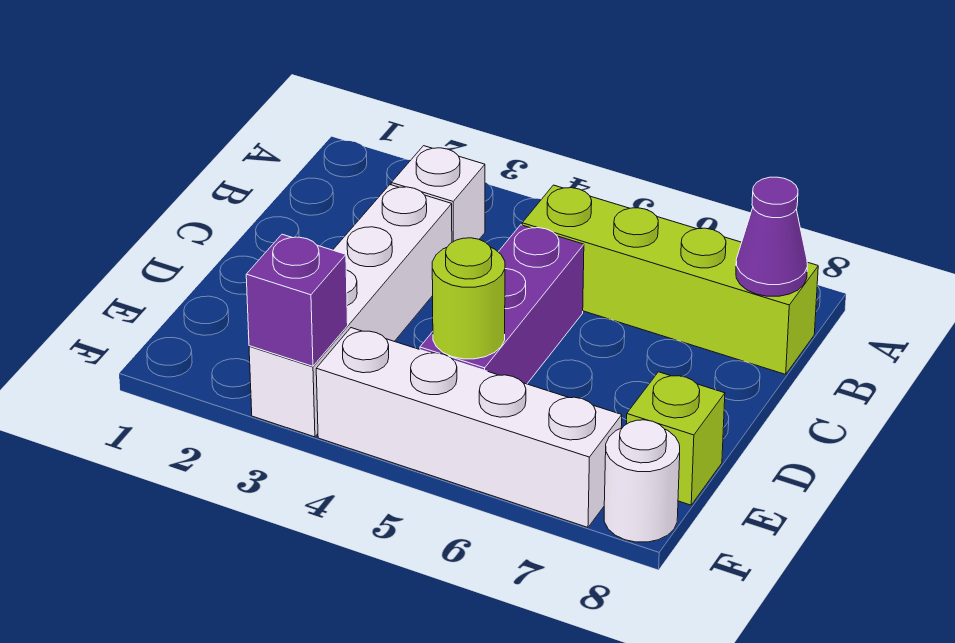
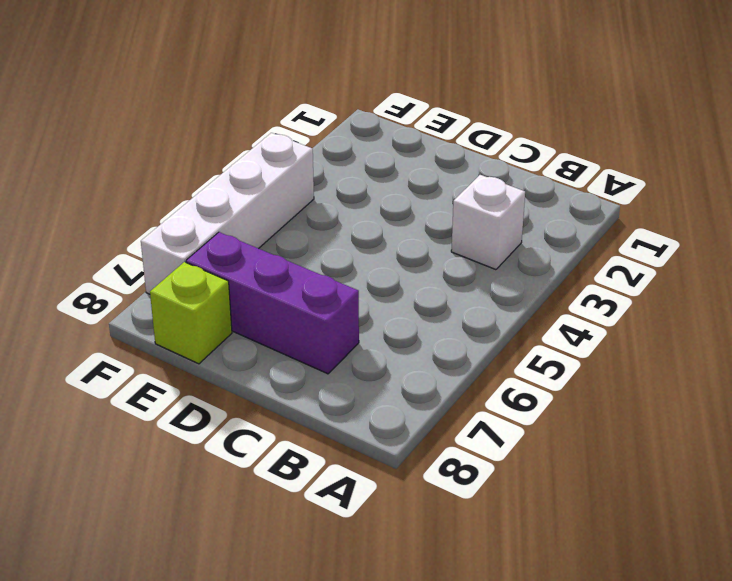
purple brick C7:E7 level 1 -> purple brick C5:E5 level 1
none -> lime brick B5:B8 level 1
none -> white brick C3:F3 level 1

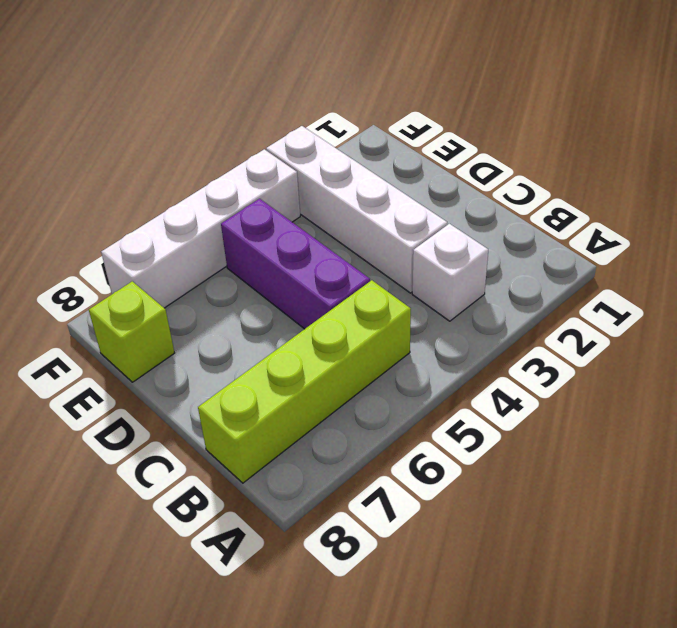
none -> white round brick F8 level 1
none -> purple cone B8 level 2

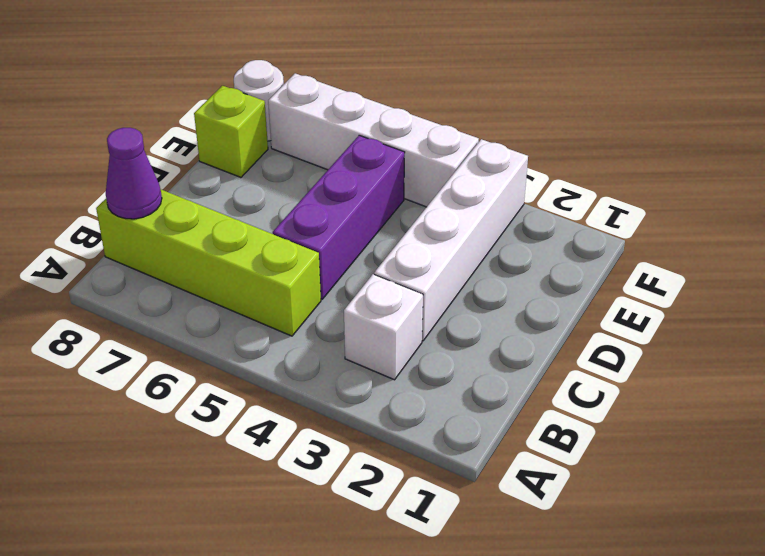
none -> lime round brick E5 level 2
none -> purple brick F3 level 2

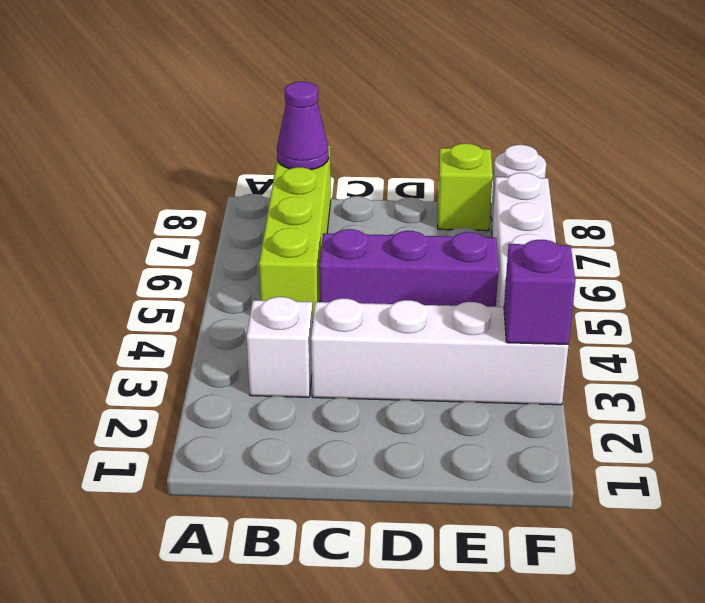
none -> lime round brick E5 level 2

